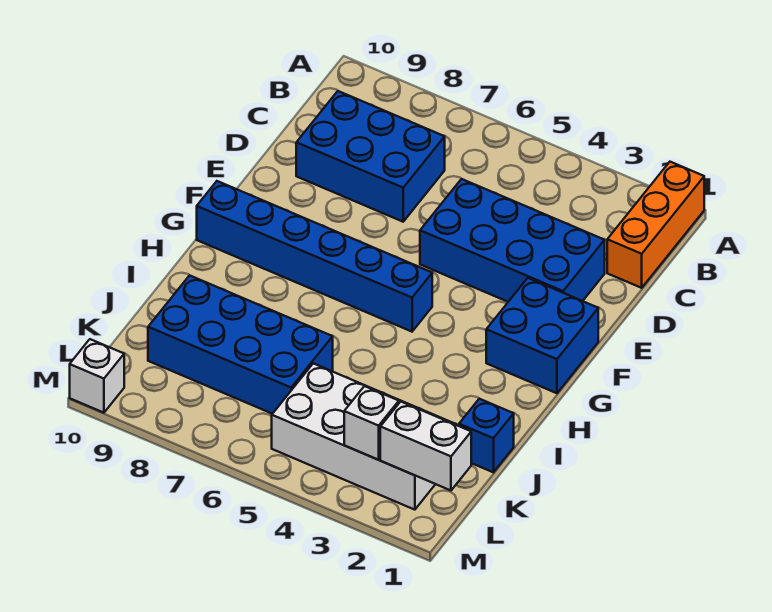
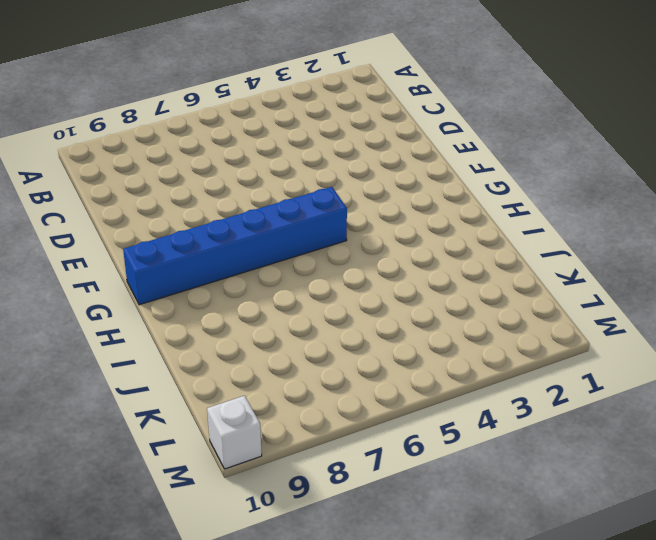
none -> orange brick A1:C1 level 1
none -> blue brick C7:D9 level 1

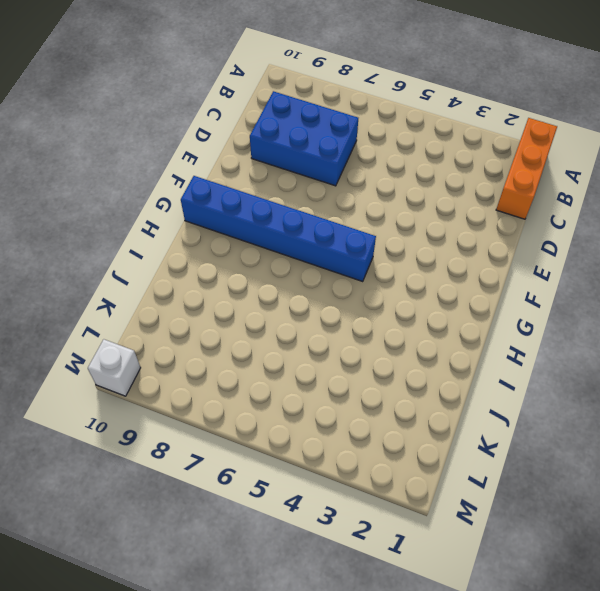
none -> blue brick D2:E5 level 1
none -> blue brick F1:G2 level 1

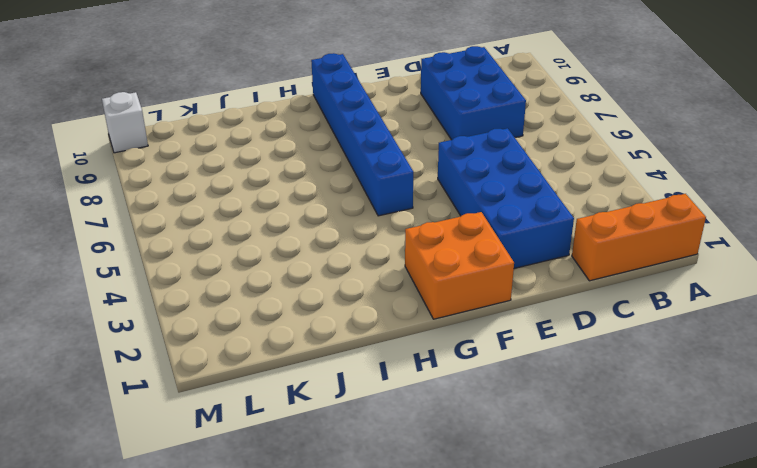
orange brick F1:G2 level 1 -> blue brick F1:G2 level 1
none -> blue brick J1 level 1
none -> blue brick J6:K9 level 1

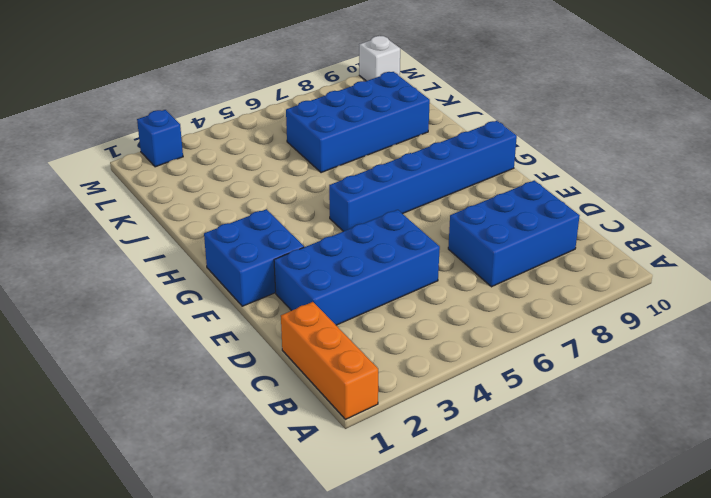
blue brick M2 level 1 -> blue brick J1 level 1
none -> white brick K2:L5 level 1
none -> white brick L1:L2 level 2

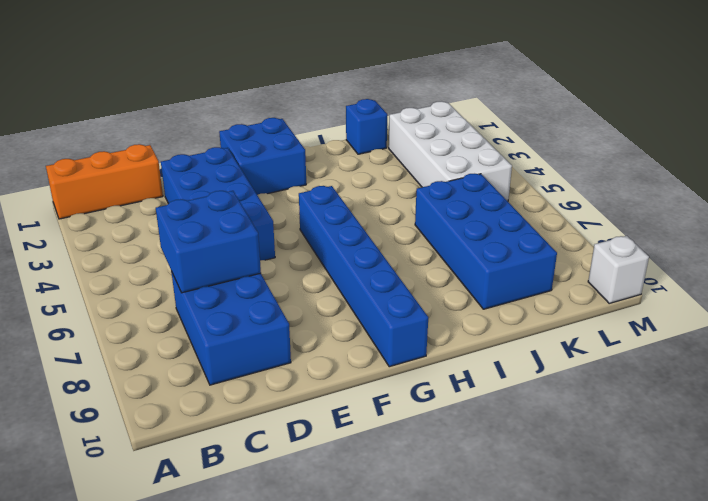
blue brick C6:D7 level 2 -> none
none -> white brick L1:L2 level 2
none -> white brick L3 level 2

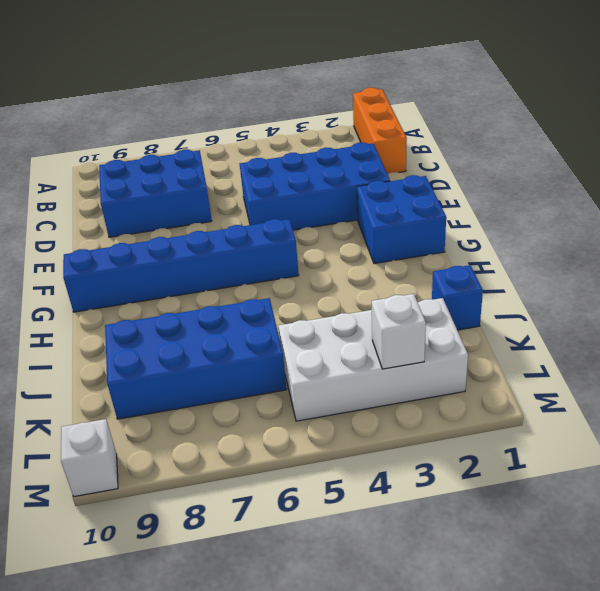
none -> white brick L1:L2 level 2

